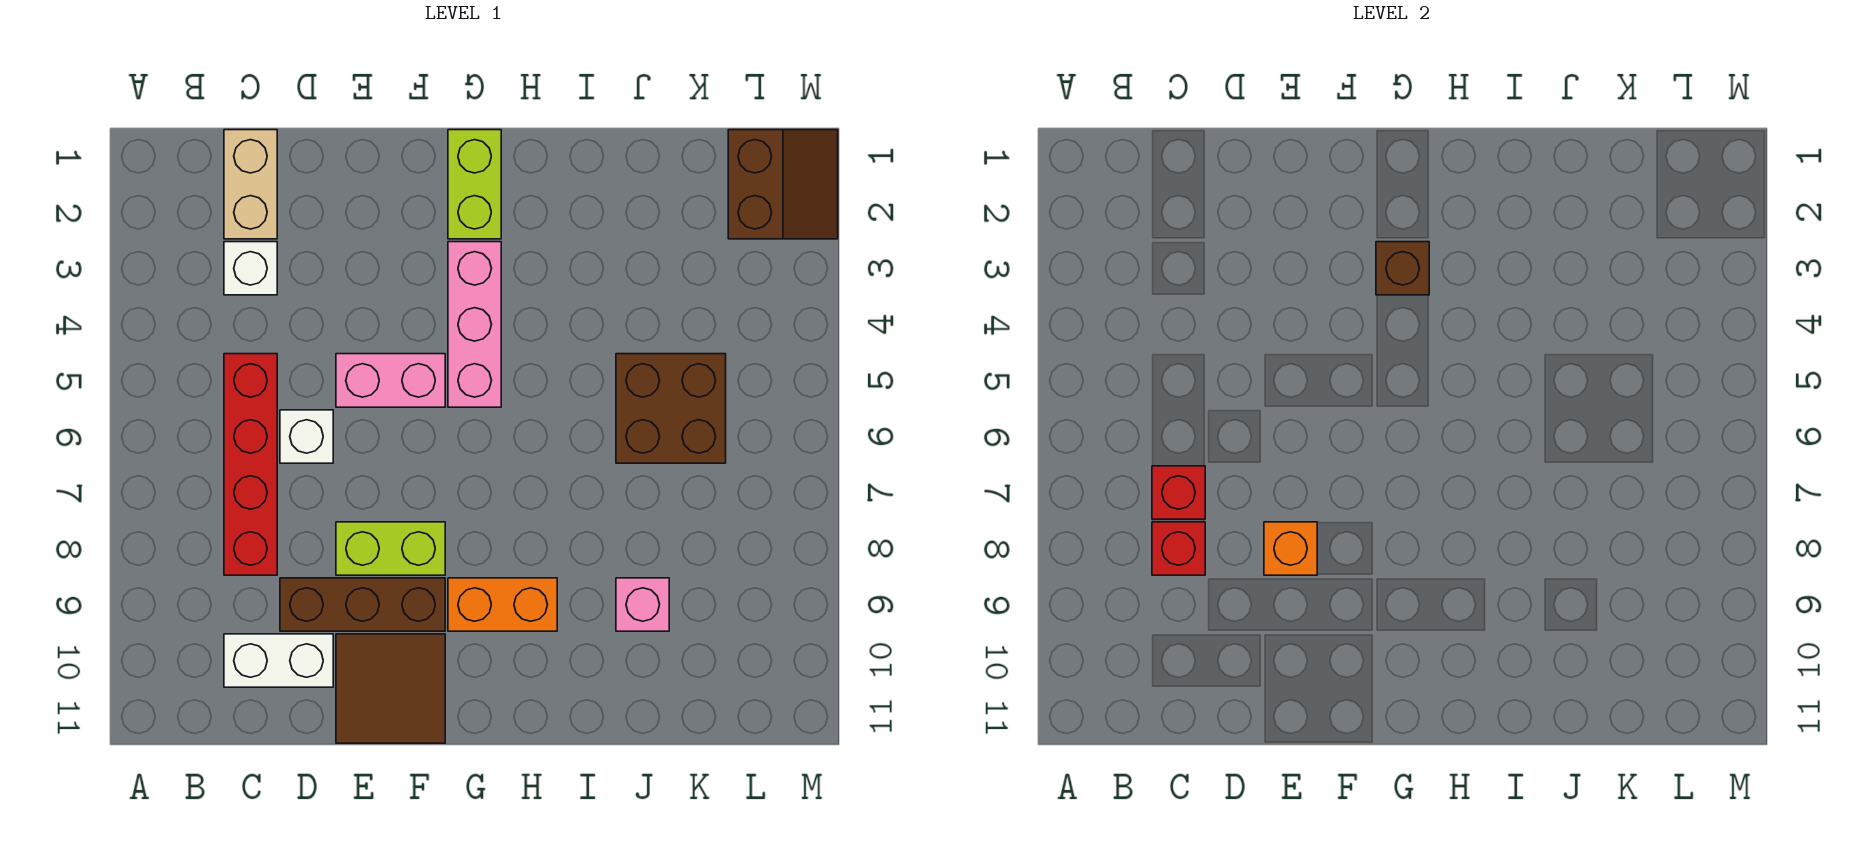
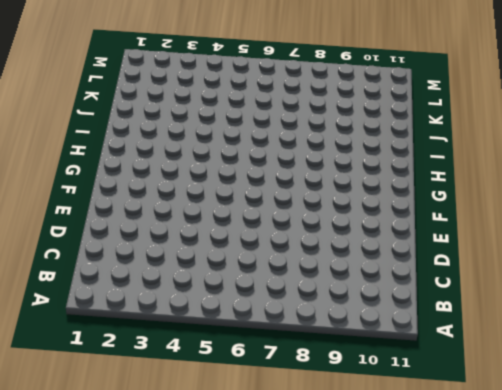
none -> tan brick C1:C2 level 1
none -> white brick C3 level 1
none -> red brick C5:C8 level 1

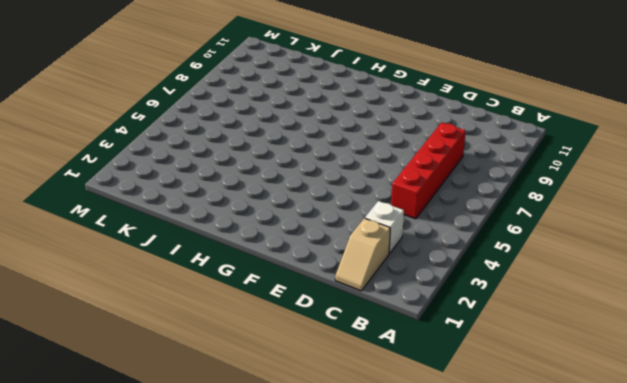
tan slope C1:C2 level 1 top 2 -> tan brick C1:C2 level 1
none -> white brick C10:D10 level 1
none -> white brick D6 level 1
none -> brown brick D9:F9 level 1

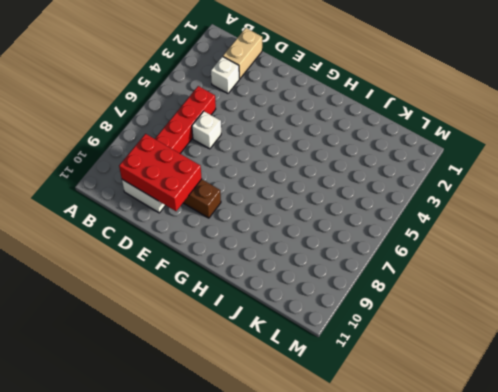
red brick C9:E10 level 2 -> none
none -> pink brick E5:F5 level 1
none -> lime brick E8:F8 level 1
none -> brown tile E10:F11 level 1

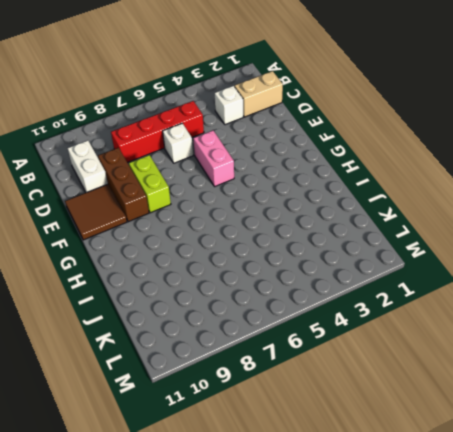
none -> lime brick G1:G2 level 1
none -> pink brick G3:G5 level 1
none -> orange brick G9:H9 level 1

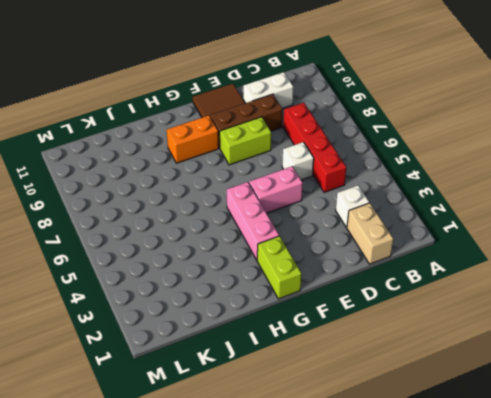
none -> brown brick J5:K6 level 1
none -> pink brick J9 level 1
none -> brown slope L1:M2 level 1 top L

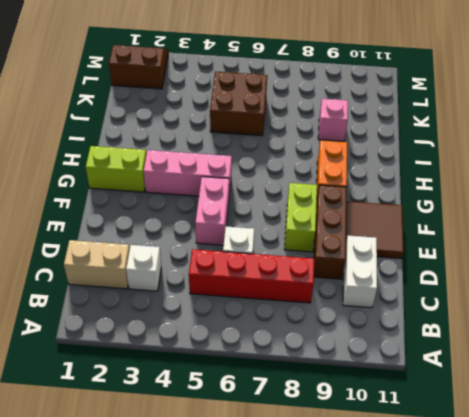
none -> red brick C7 level 2
none -> red brick C8 level 2
none -> orange brick E8 level 2

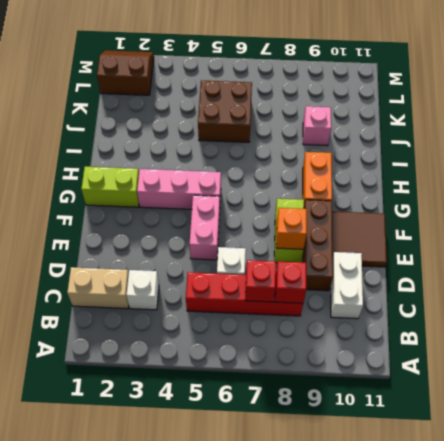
none -> brown brick G3 level 2

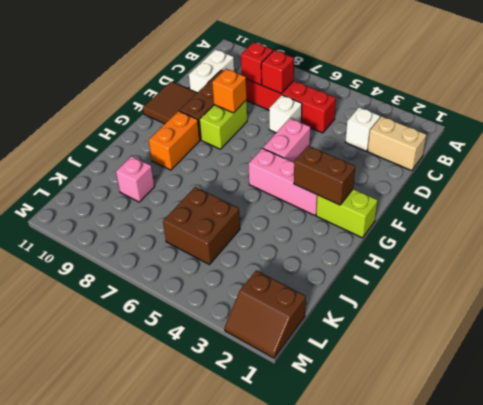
brown brick G2:G3 level 2 -> brown brick G3 level 2

